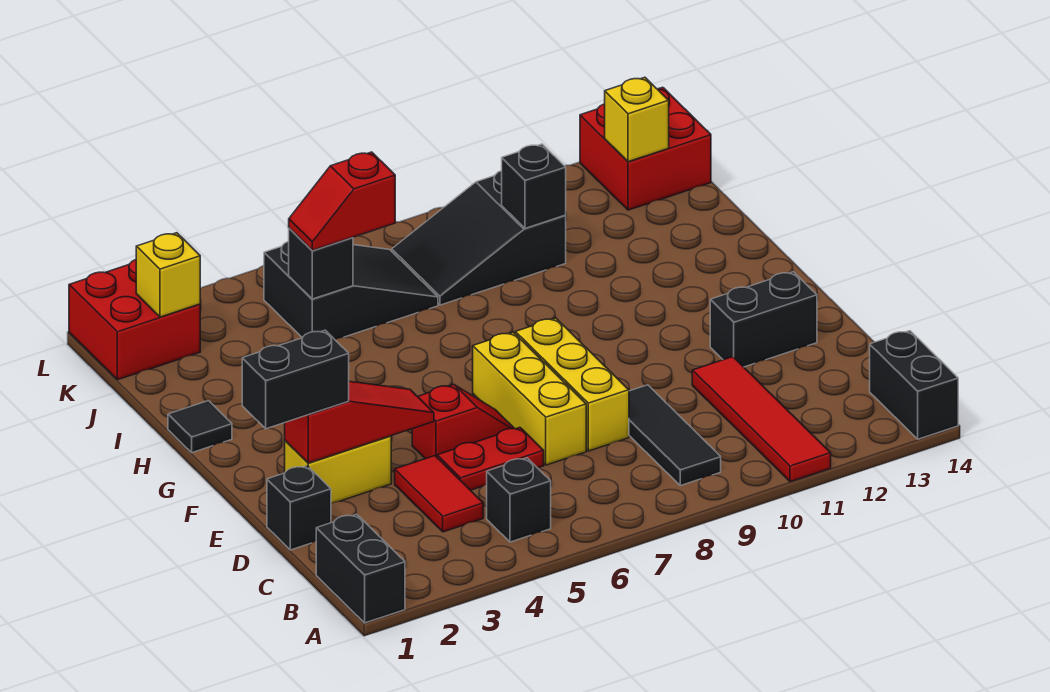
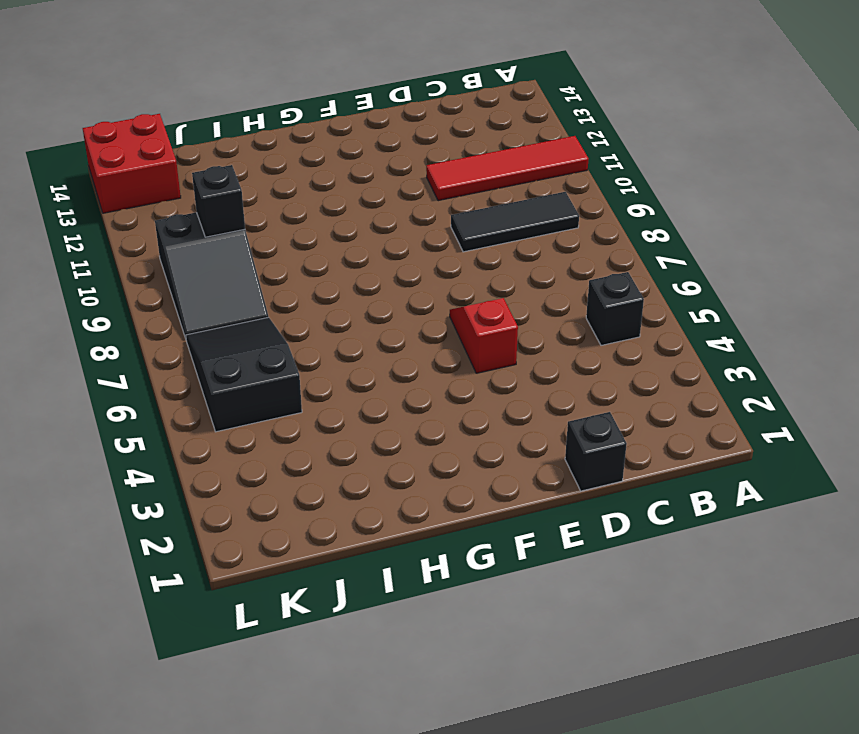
none -> black brick A1:B1 level 1
none -> black brick A14:B14 level 1
none -> red tile C4:D4 level 1

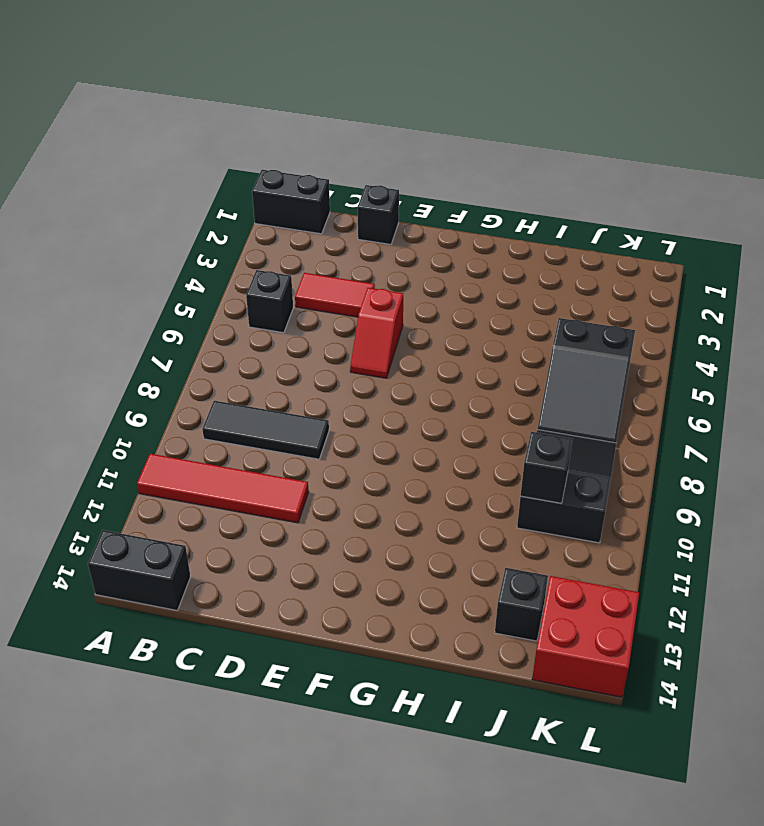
black brick J13 level 1 -> black brick J5 level 2
none -> red plate D5:D6 level 1
none -> yellow brick D7:F7 level 1
none -> yellow brick D8:F8 level 1

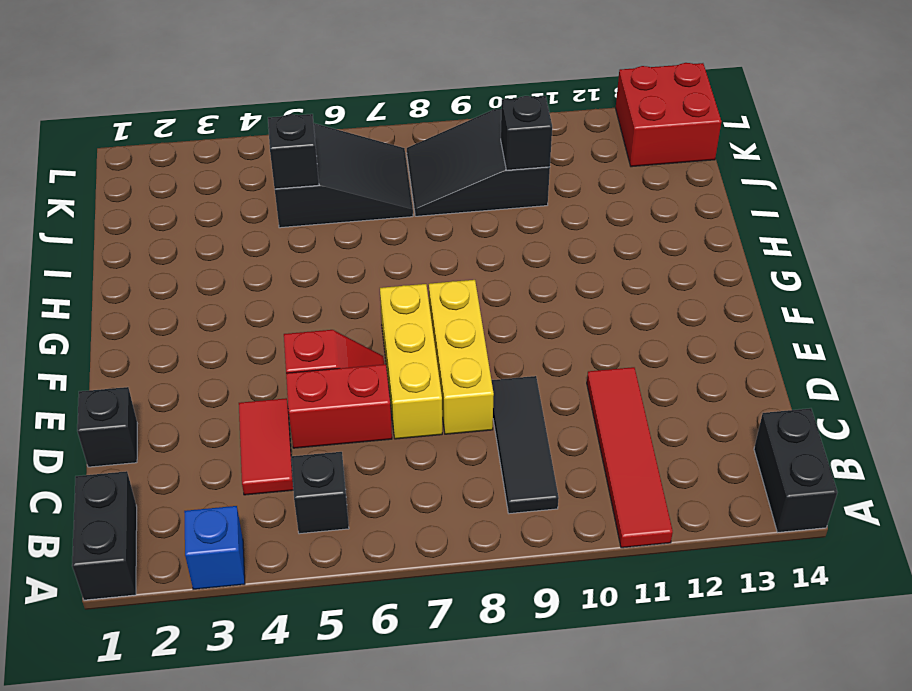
blue brick A3 level 1 -> none
red brick D5:D6 level 1 -> red plate D5:D6 level 1
none -> yellow brick E2:E3 level 1
none -> black brick E12:E13 level 1
none -> black tile H1 level 1

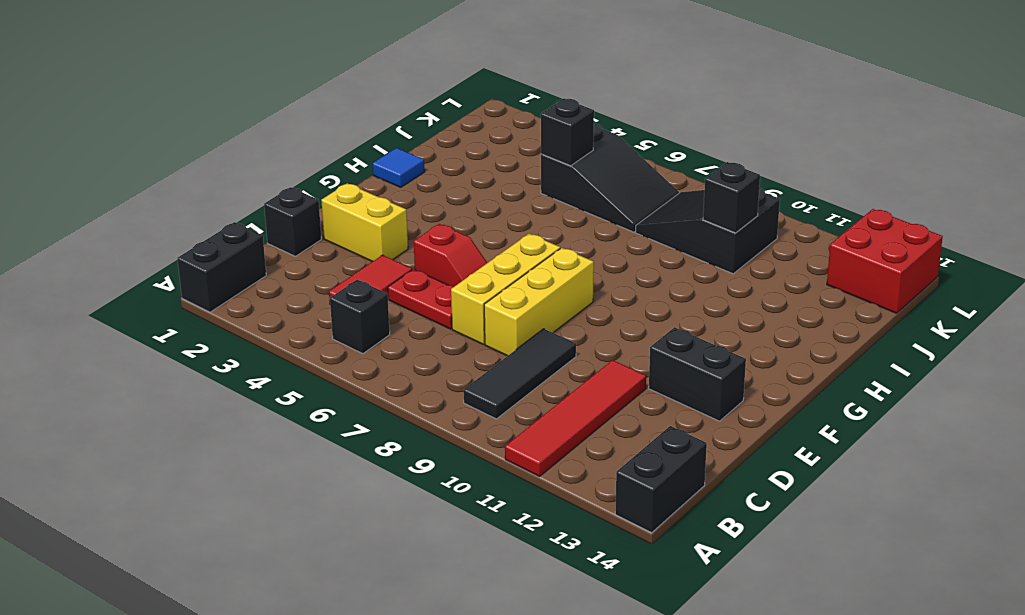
blue tile H1 level 1 -> black tile H1 level 1
none -> red brick K1:L2 level 1
none -> red slope E2:E4 level 2 top 2
none -> yellow brick K2 level 2

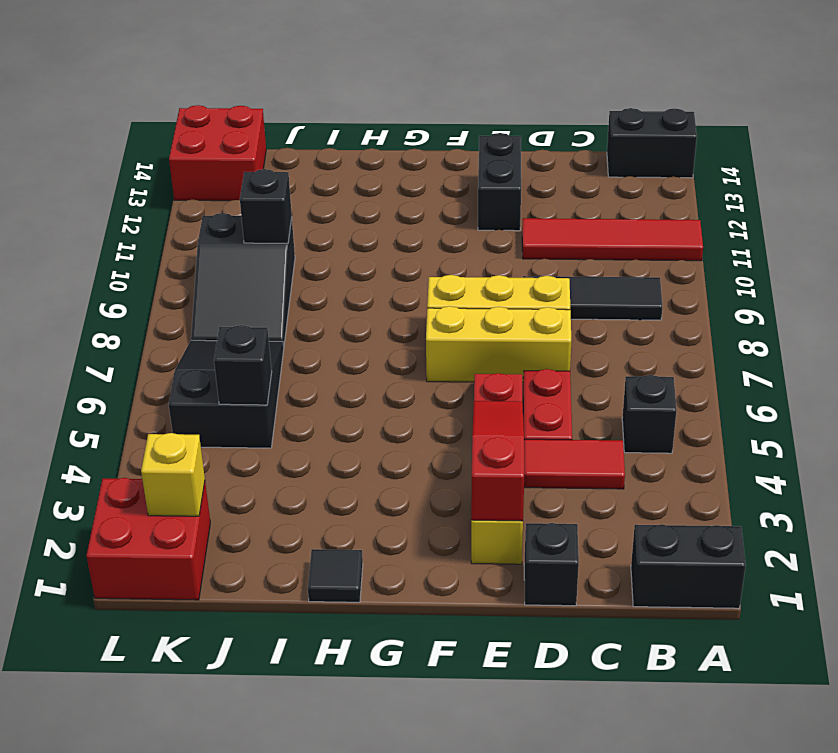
none -> yellow brick K13 level 2
none -> black brick E1:E2 level 3
none -> red slope J5:J6 level 3 top 6

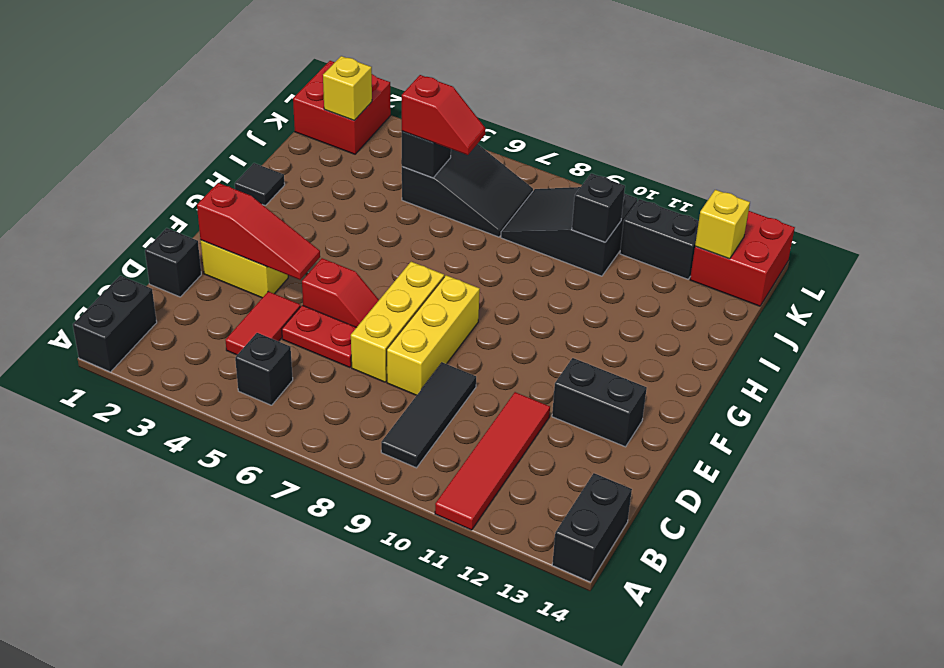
red slope J5:J6 level 3 top 5 -> red slope J5:J6 level 3 top 6
black brick K11:K12 level 1 -> black brick E1:E2 level 3

